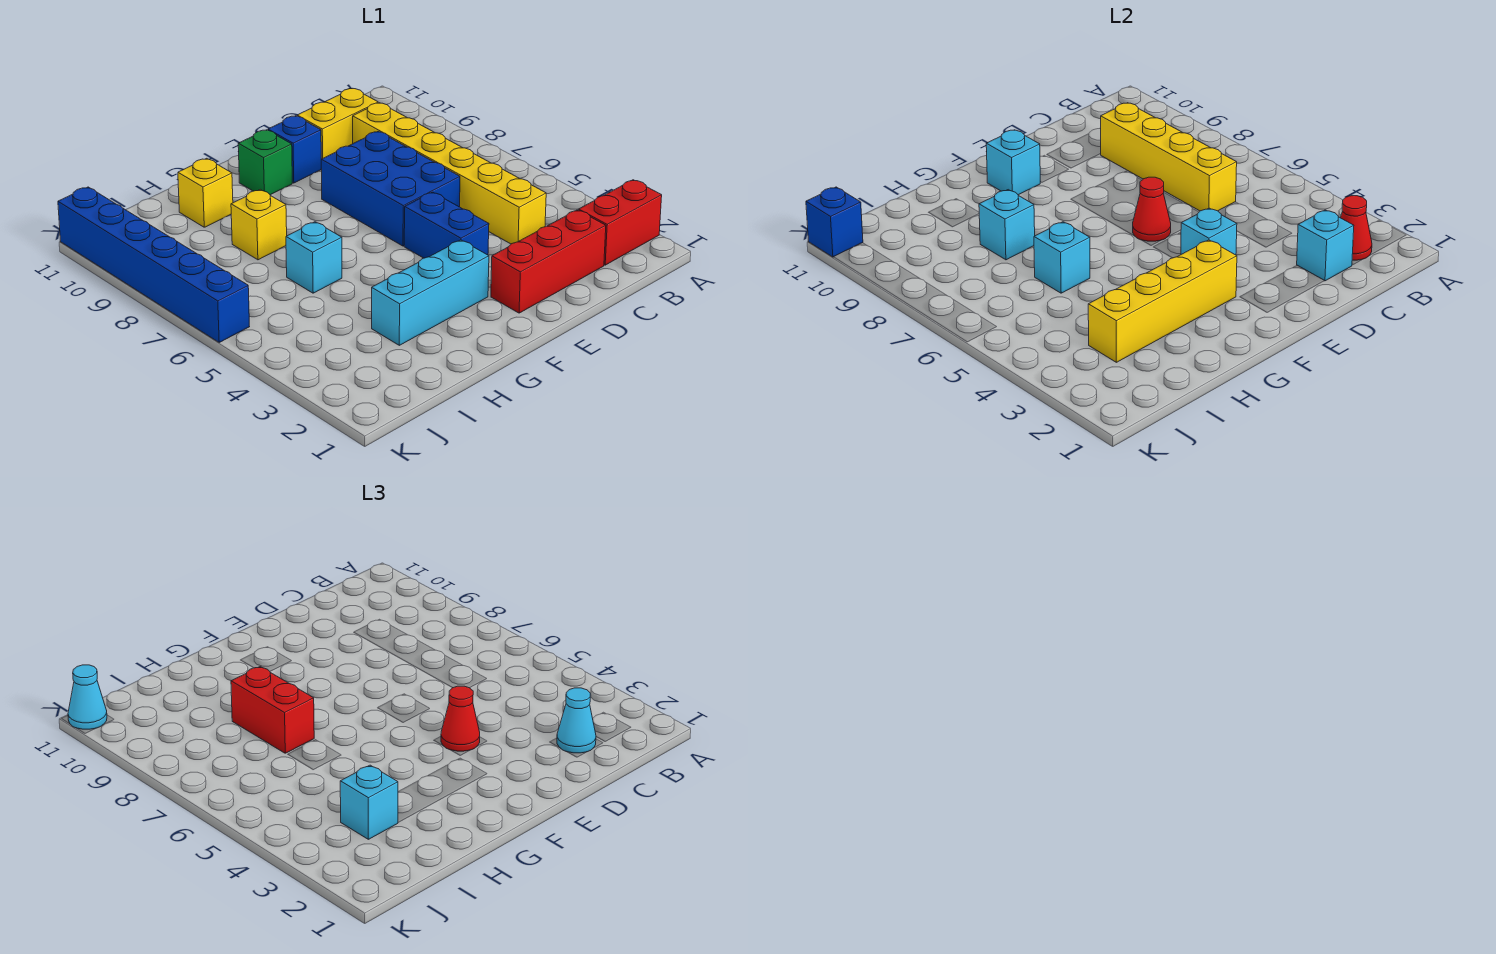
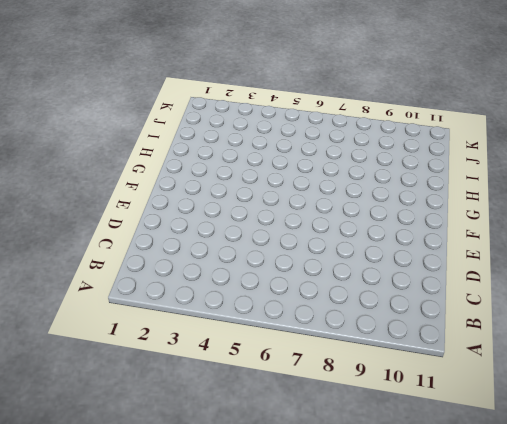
none -> red brick A2:B2 level 1
none -> red brick C2:E2 level 1
none -> yellow brick C4:C9 level 1

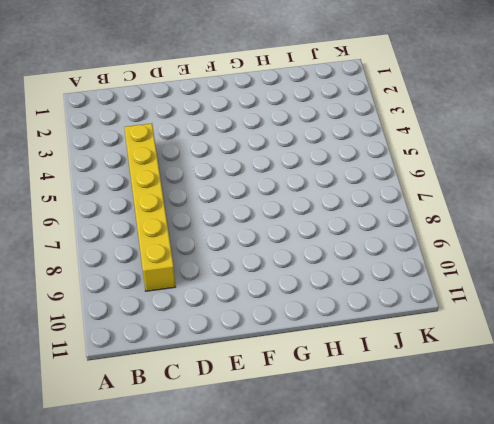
none -> red brick A2:B2 level 1
none -> red brick C2:E2 level 1
none -> yellow brick C10:D10 level 1

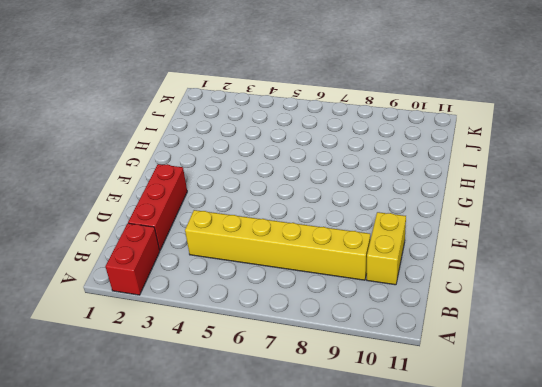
none -> blue brick D6:E8 level 1
none -> blue brick E4:E5 level 1
none -> blue brick E10 level 1

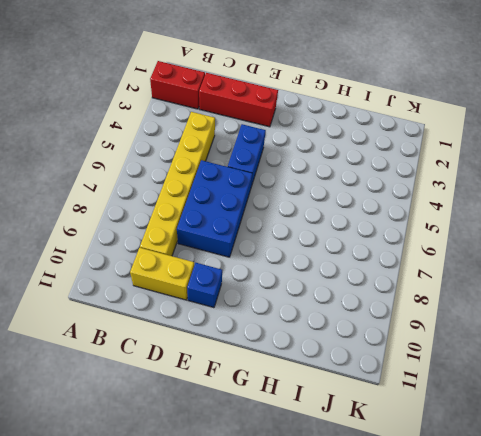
none -> cyan brick F3:H3 level 1
none -> green brick F10 level 1
none -> cyan brick H6 level 1

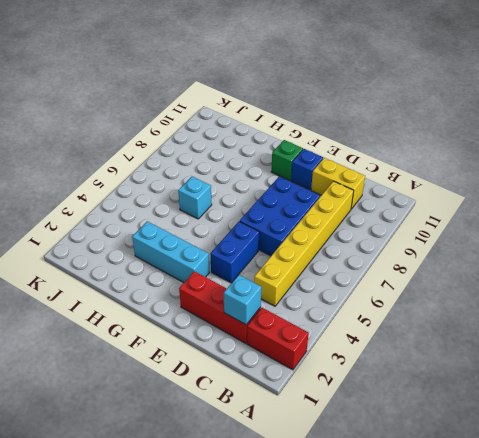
none -> yellow brick H8 level 1
none -> yellow brick H10 level 1
none -> blue brick K6:K11 level 1

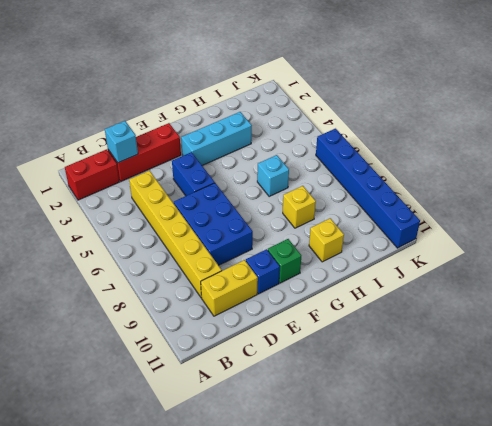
none -> red cone B2 level 2
none -> yellow brick C6:C9 level 2
none -> cyan brick E4 level 2

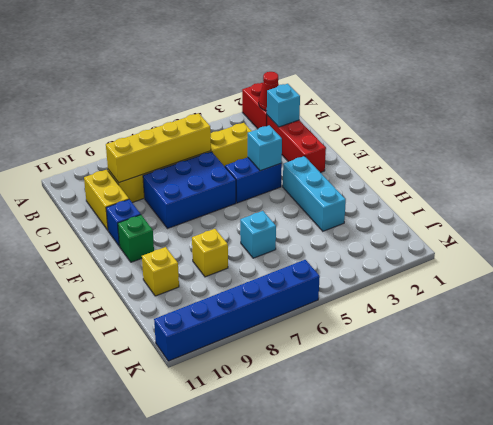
none -> red cone E6 level 2
none -> yellow brick F3:I3 level 2
none -> cyan brick F10 level 2

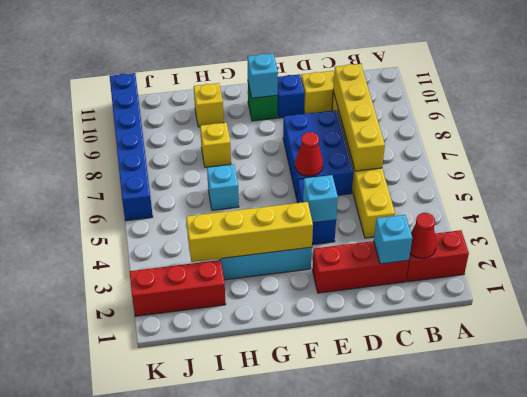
red brick I2:K2 level 1 -> none
none -> cyan brick H6 level 2
none -> cyan brick H8 level 2
none -> blue brick K11 level 2

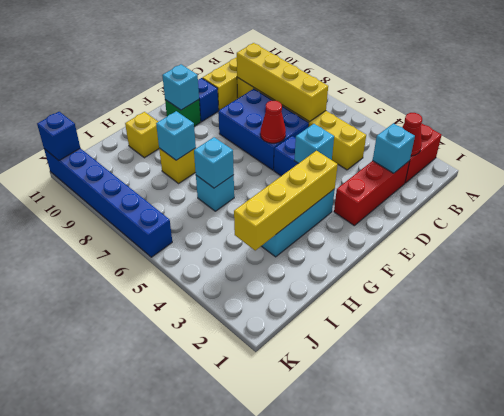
none -> cyan cone C2 level 3
none -> red cone E4 level 3
none -> red brick H7:H8 level 3

